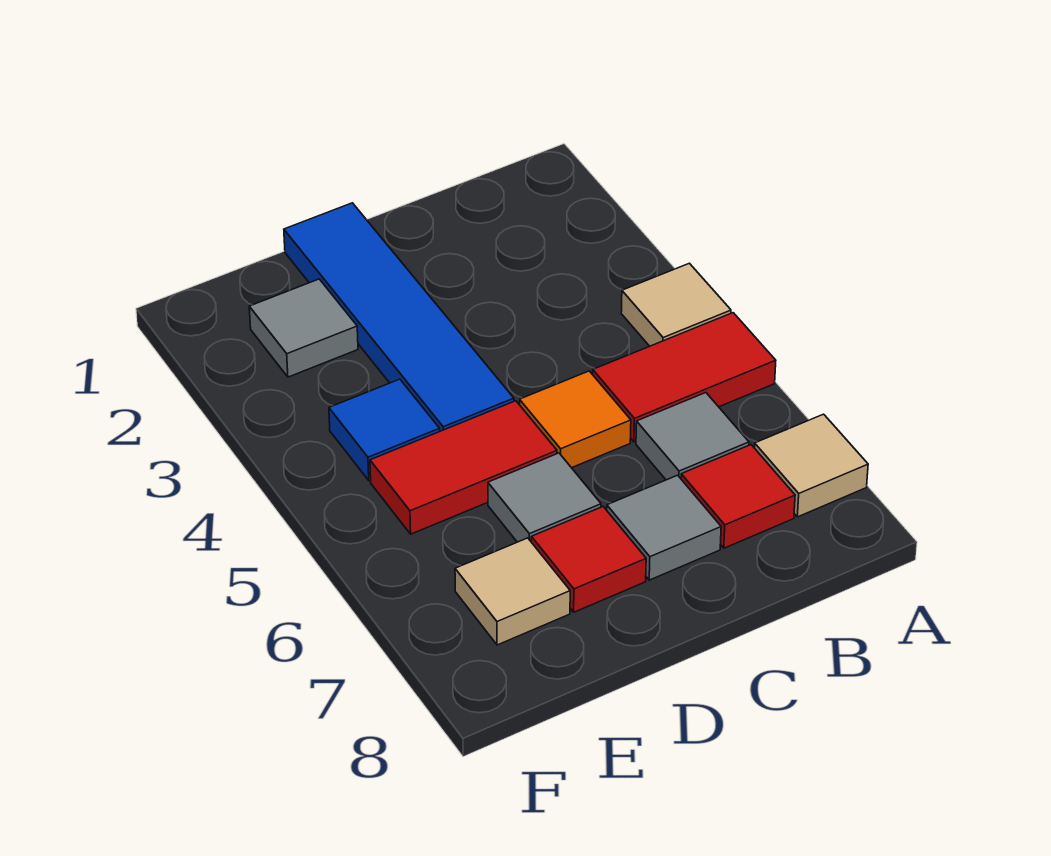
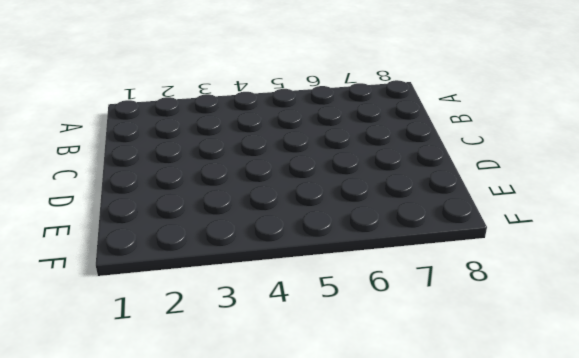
none -> tan tile A4 level 1
none -> red tile A5:B5 level 1
none -> tan tile A7 level 1

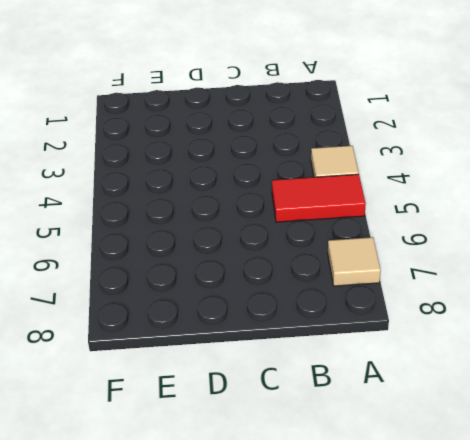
none -> grey tile B6 level 1
none -> red tile B7 level 1
none -> orange tile C5 level 1

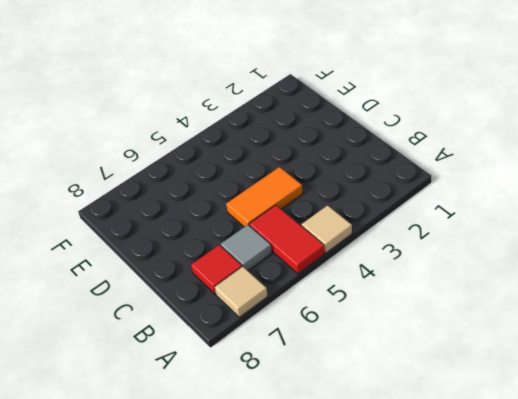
orange tile C4:C5 level 1 -> orange tile C5 level 1
none -> grey tile C7 level 1
none -> blue tile D1:D4 level 1
none -> red tile D5:E5 level 1

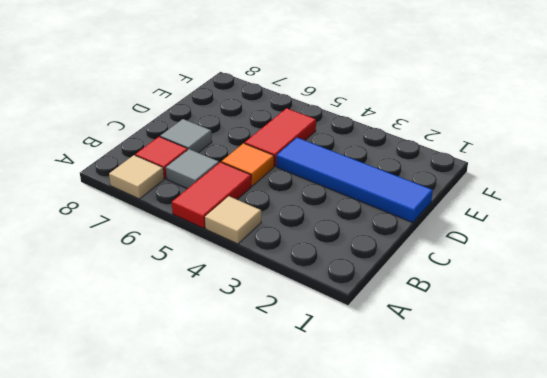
none -> grey tile D6 level 1
none -> red tile D7 level 1
none -> grey tile E2 level 1

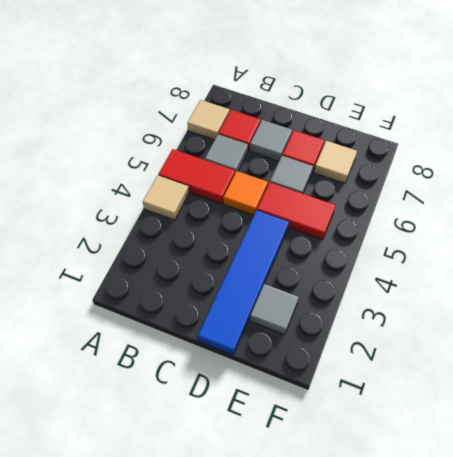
none -> blue tile E4 level 1

